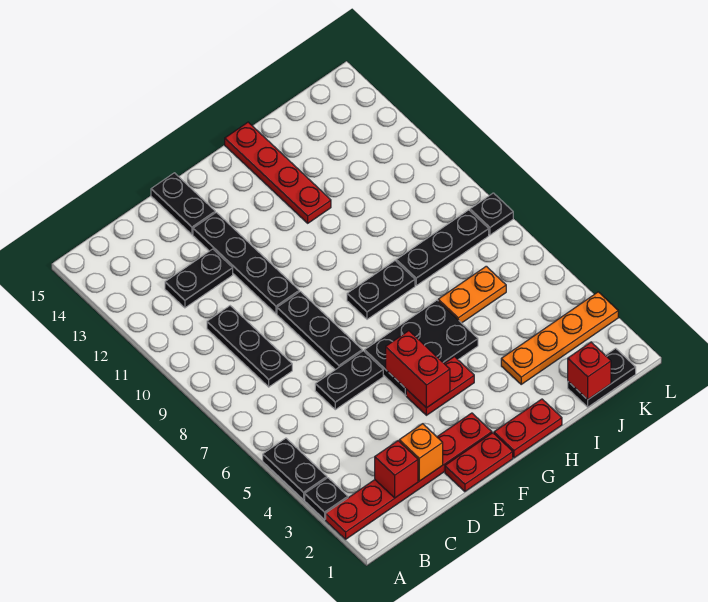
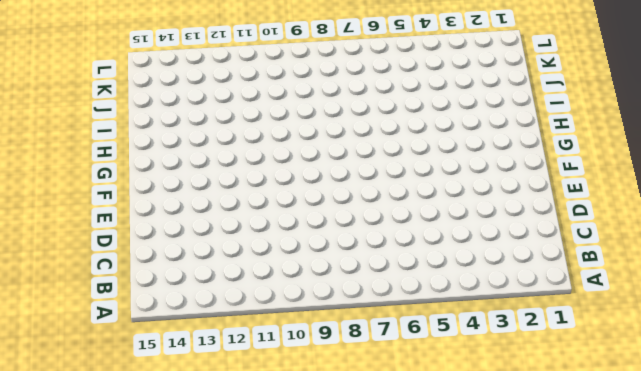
none -> red plate A2:F2 level 1
none -> black plate A3 level 1
none -> black plate A4:A5 level 1

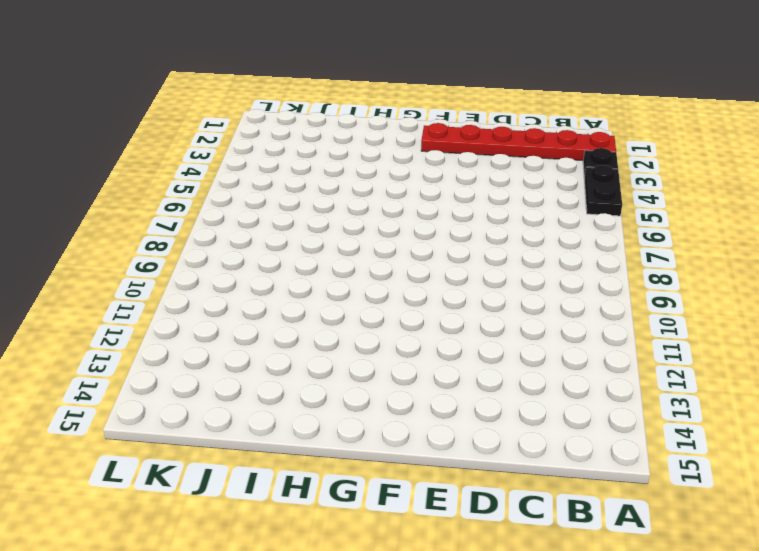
none -> black plate C8:C10 level 1
none -> black plate C12:D12 level 1
none -> black plate D6:E6 level 1

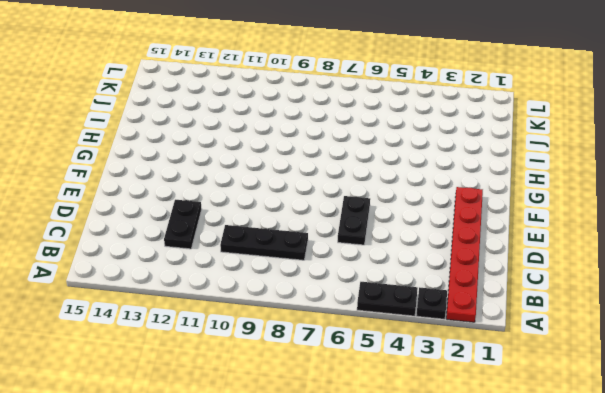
none -> red plate E1:F1 level 1
none -> black plate E7:E9 level 1
none -> black plate E10:E13 level 1

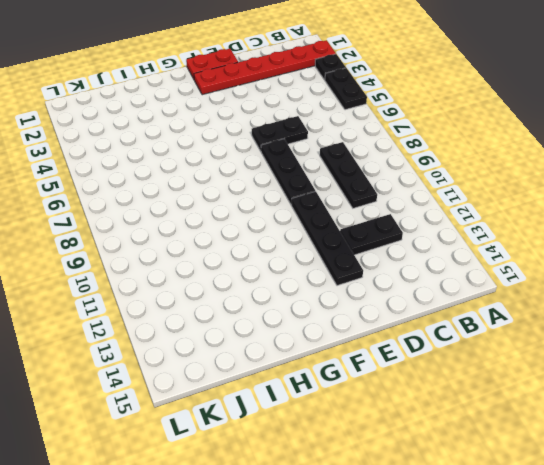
none -> black plate E14:E15 level 1
none -> red plate F4:G4 level 1
none -> black plate F5:H6 level 1

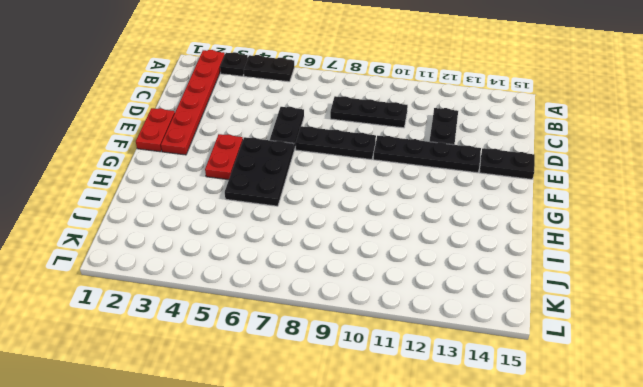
none -> red plate G1:H1 level 1
none -> black plate G8:H8 level 1
none -> red plate H12:H15 level 1

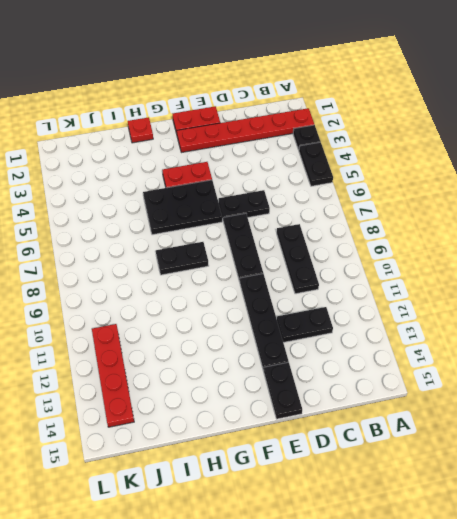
red plate H1 level 1 -> red plate G1:H1 level 1
red plate K11:K14 level 1 -> red plate H12:H15 level 1
none -> orange plate I3:L3 level 1
none -> orange plate I6:J6 level 1
none -> black plate I8:K8 level 1

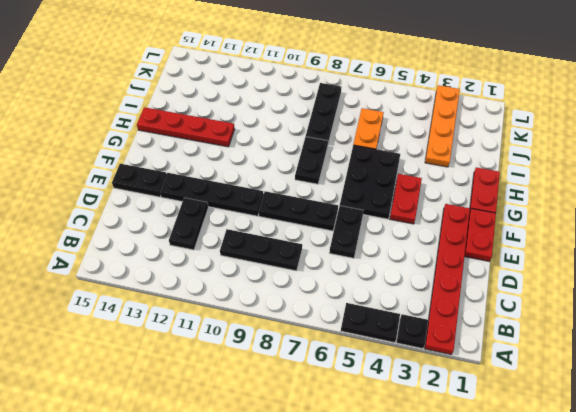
none -> black plate J1:K1 level 1
none -> black plate L8 level 1
none -> red brick C2 level 2

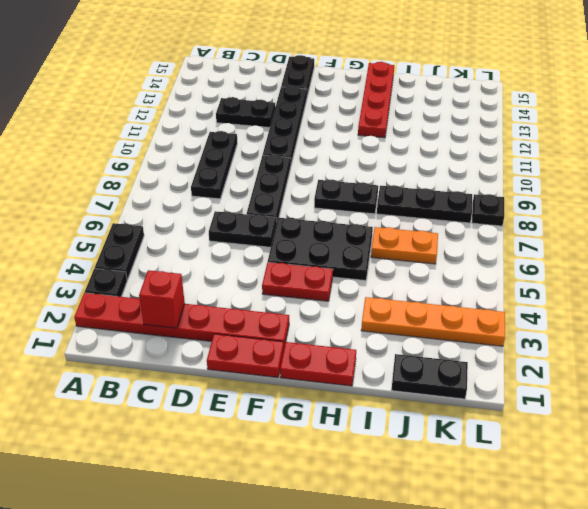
none -> orange brick D2 level 2
none -> red brick F4:F5 level 2
none -> red brick J1 level 2

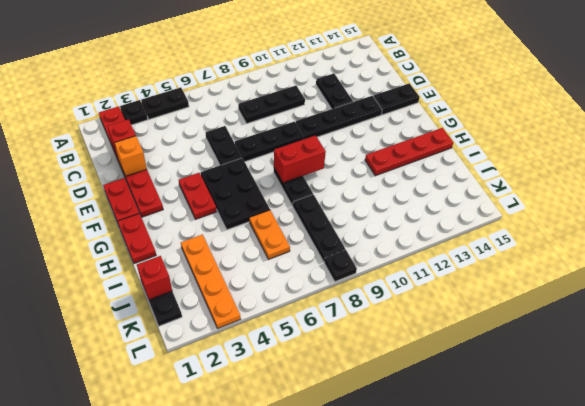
red brick G8:G9 level 2 -> red brick F4:F5 level 2

